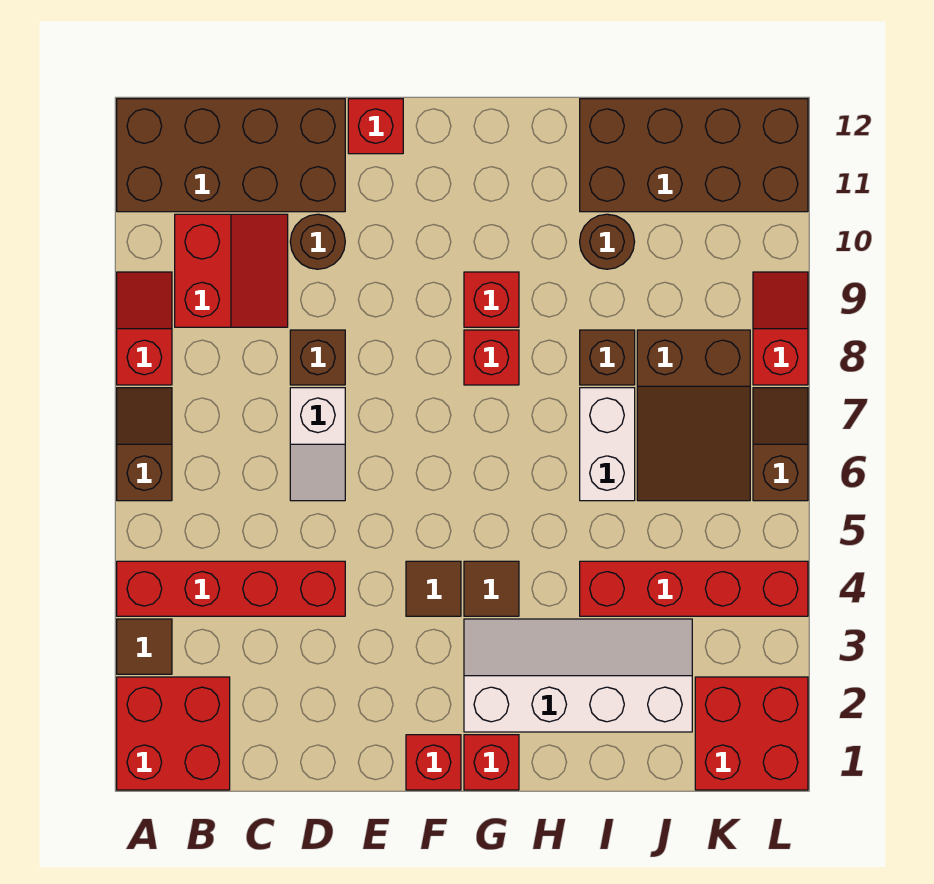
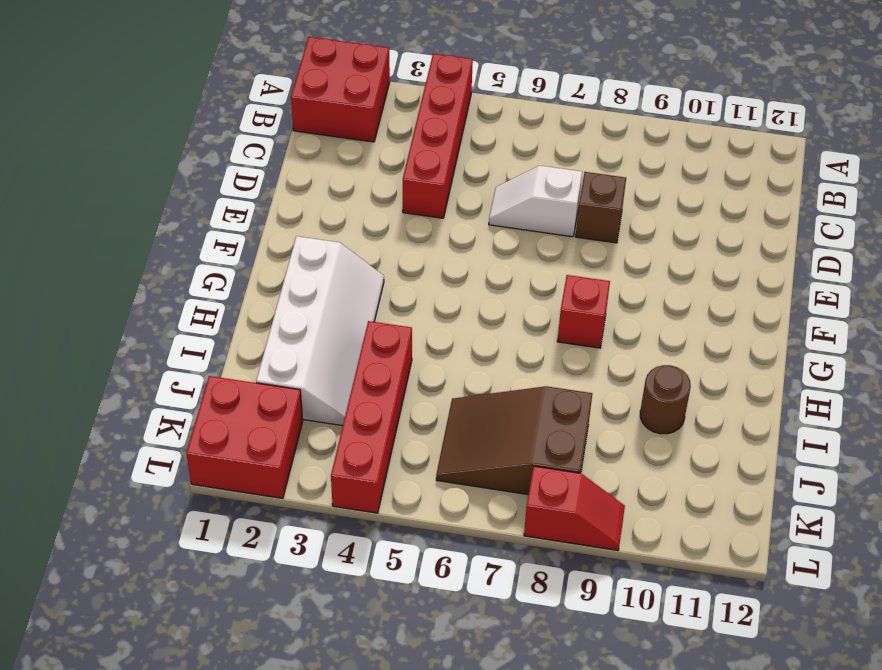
none -> brown tile A3 level 1
none -> brown slope A6:A7 level 1 top 6
none -> red slope A8:A9 level 1 top 8

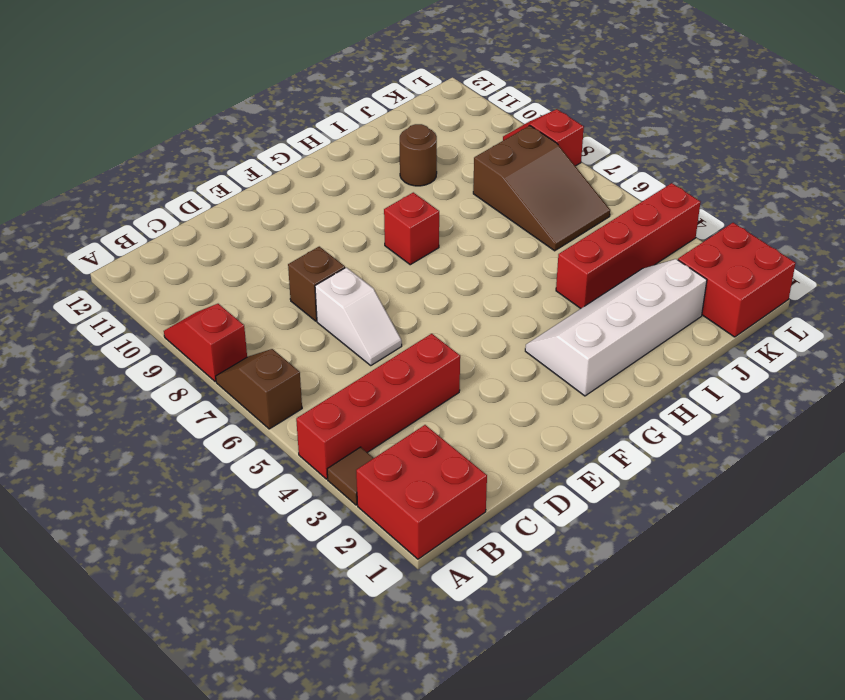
none -> brown brick A11:D12 level 1
none -> red slope B9:C10 level 1 top B
none -> brown round brick D10 level 1

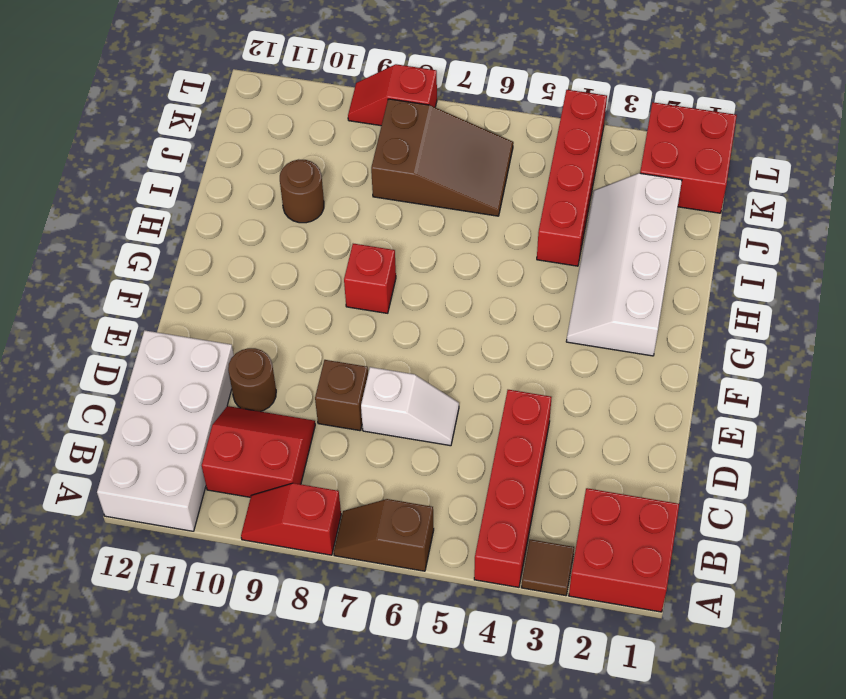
white brick A11:D12 level 1 -> brown brick A11:D12 level 1
none -> red brick E12 level 1
none -> red brick F1 level 1
none -> brown tile F4 level 1

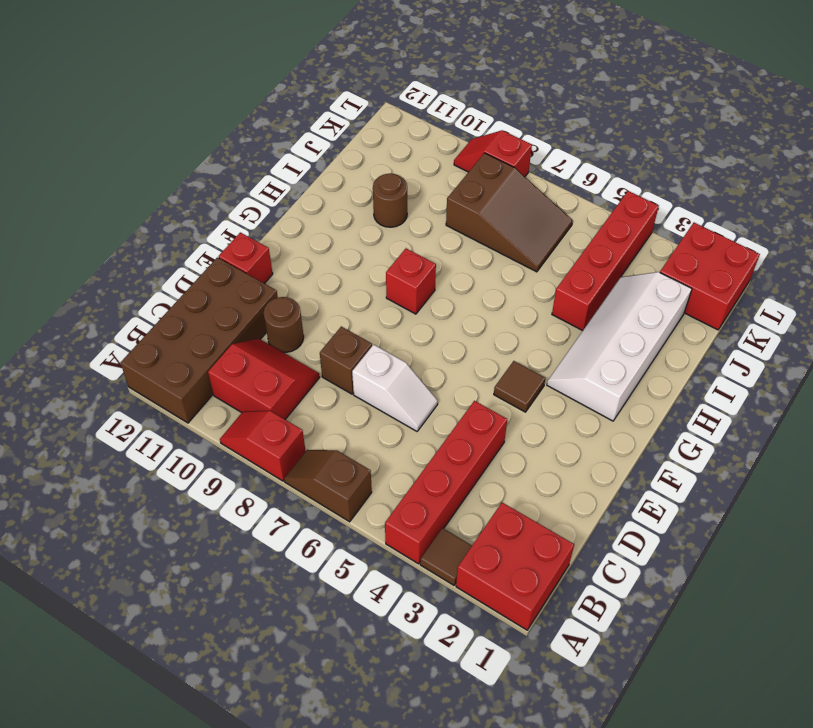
none -> red brick F1 level 1
none -> red brick G1 level 1
none -> brown tile G4 level 1

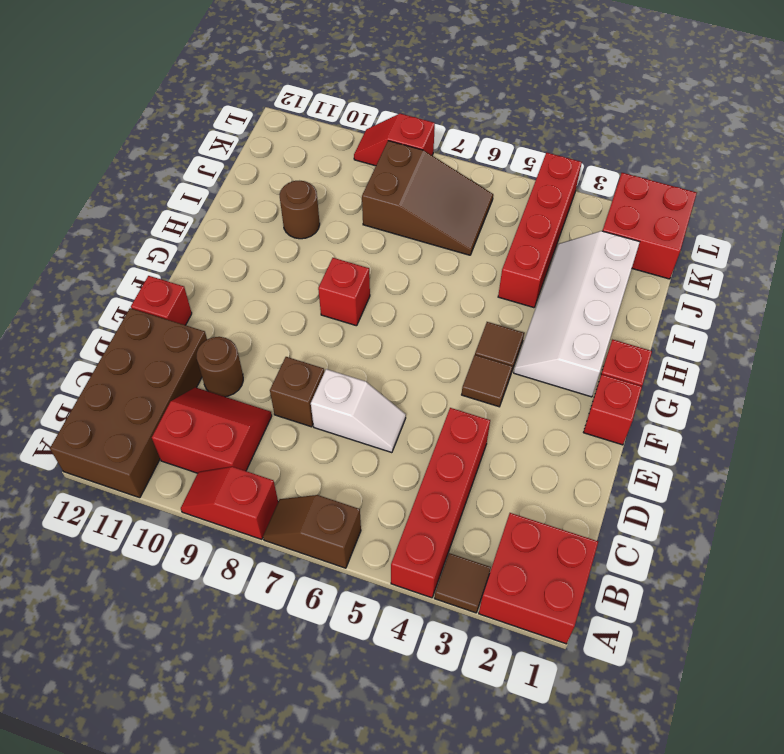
none -> red brick G9 level 1
none -> white brick I6:I7 level 1
none -> brown brick I8 level 1

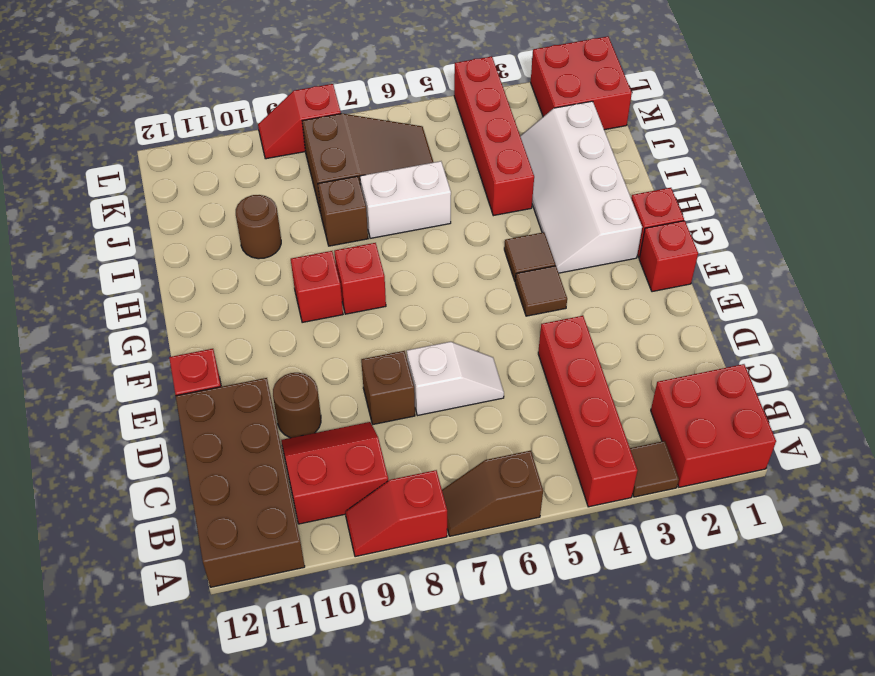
none -> brown brick I11:L12 level 1
none -> brown slope L6:L7 level 1 top 6

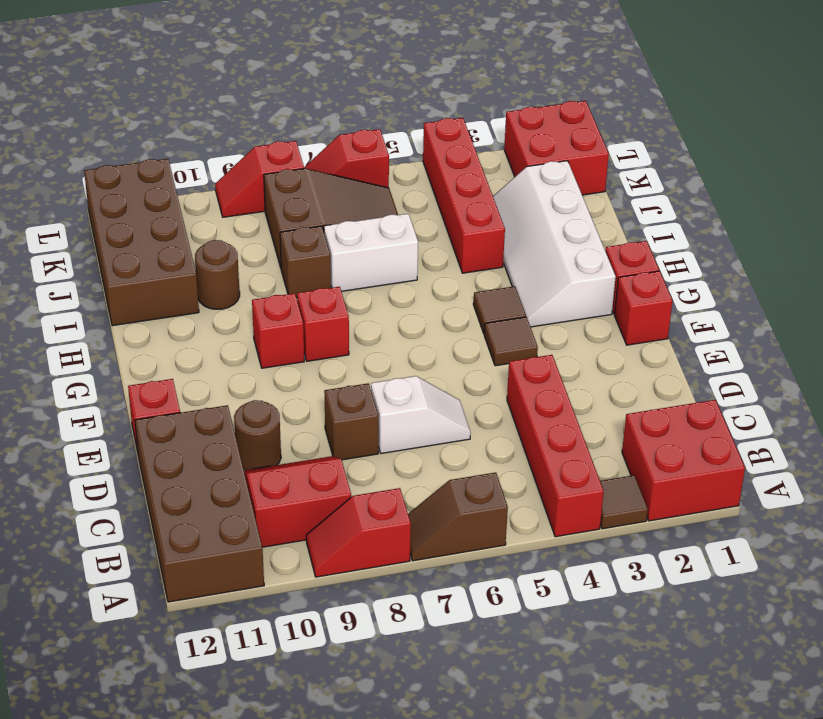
red slope L6:L7 level 1 top 6 -> brown slope L6:L7 level 1 top 6

